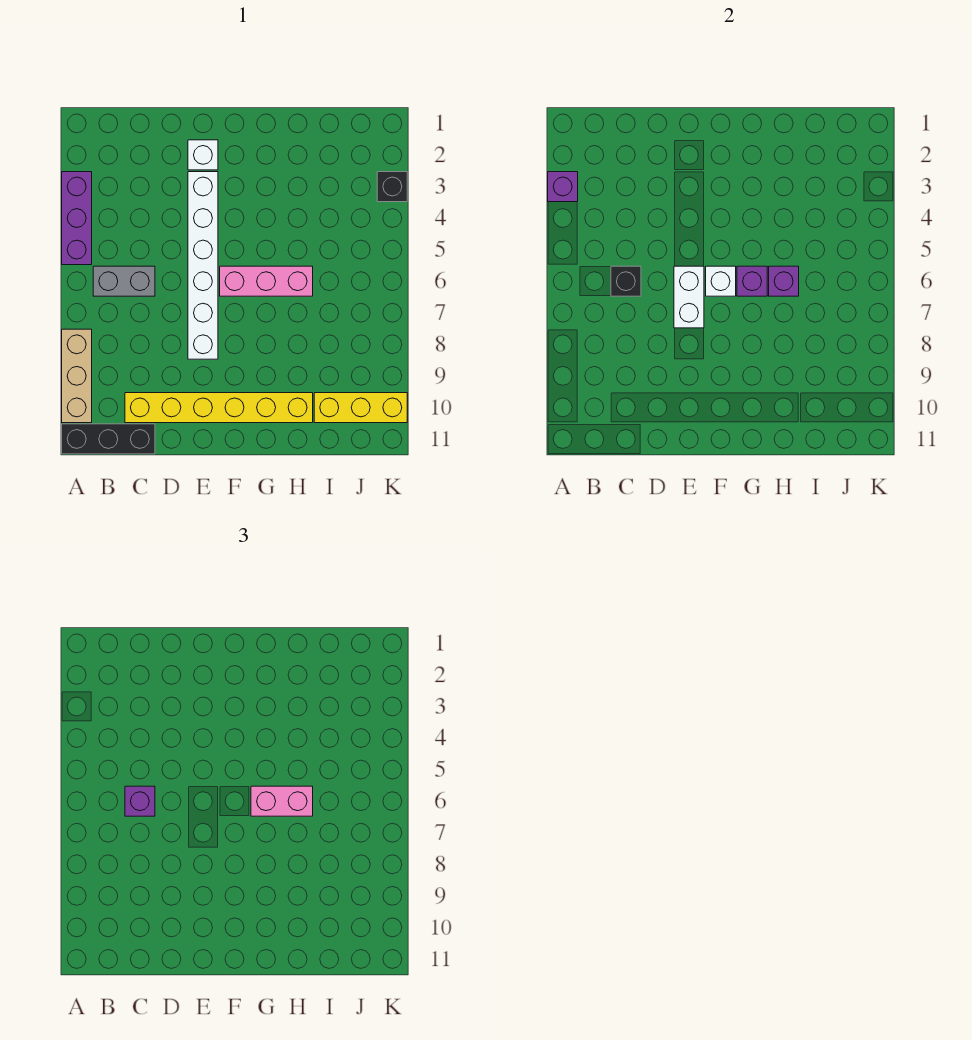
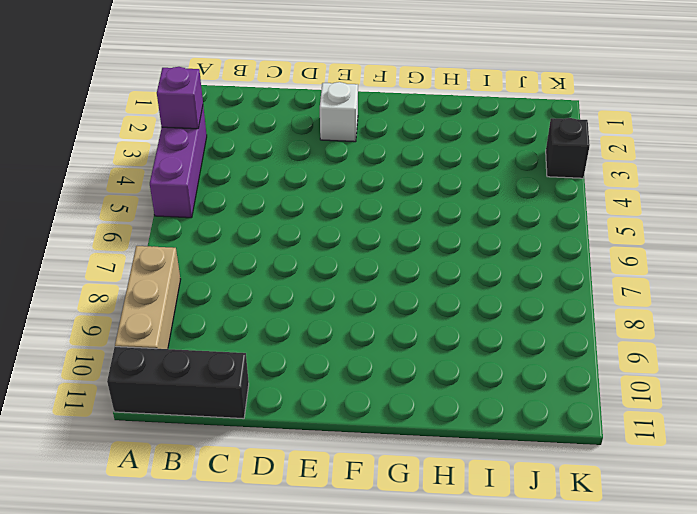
none -> grey brick B6:C6 level 1
none -> yellow brick C10:H10 level 1
none -> white brick E3:E8 level 1

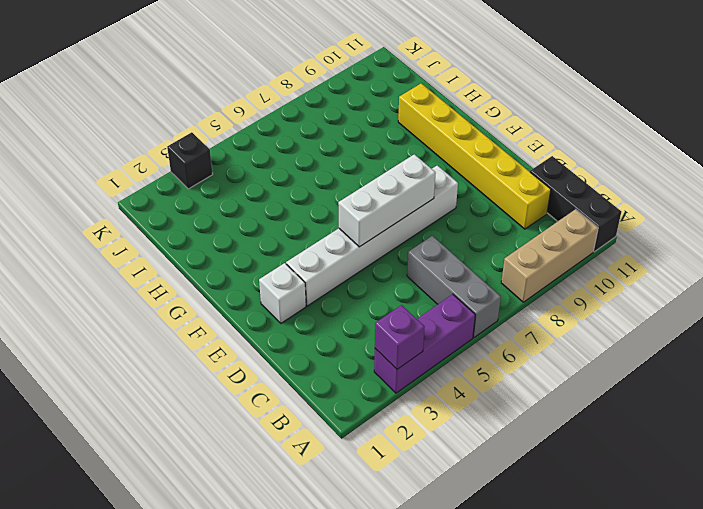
grey brick A6:C6 level 1 -> grey brick B6:C6 level 1
white brick E5:E7 level 2 -> white brick E6:E7 level 2
none -> pink brick F6:H6 level 1
none -> yellow brick I10:K10 level 1
none -> black brick C6 level 2

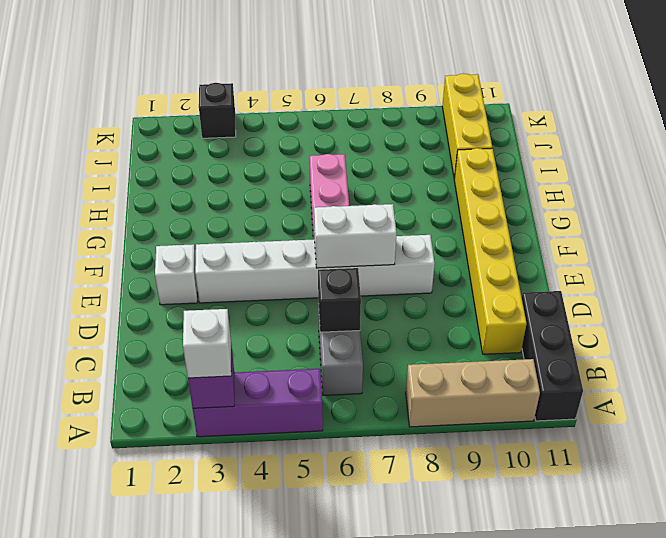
white brick A3 level 3 -> white brick F6 level 2
none -> purple brick G6 level 2
none -> purple brick H6 level 2
none -> purple brick C6 level 3

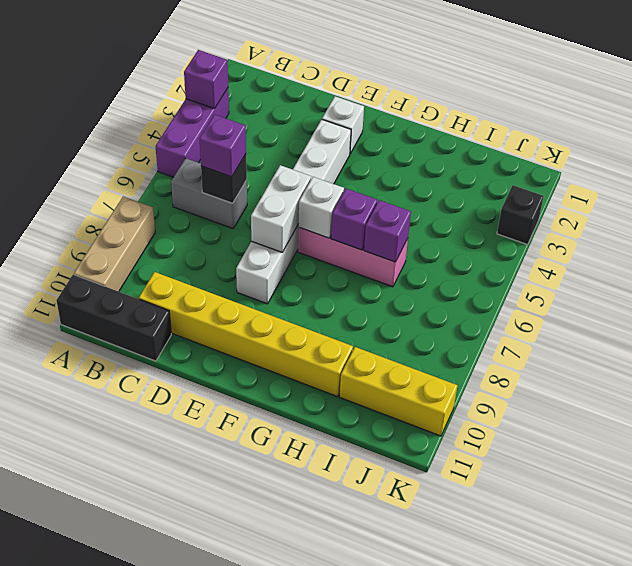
none -> pink brick G6:H6 level 3

